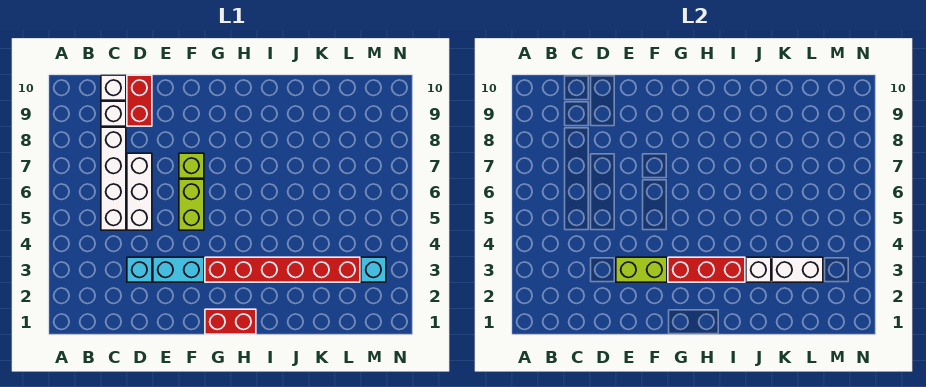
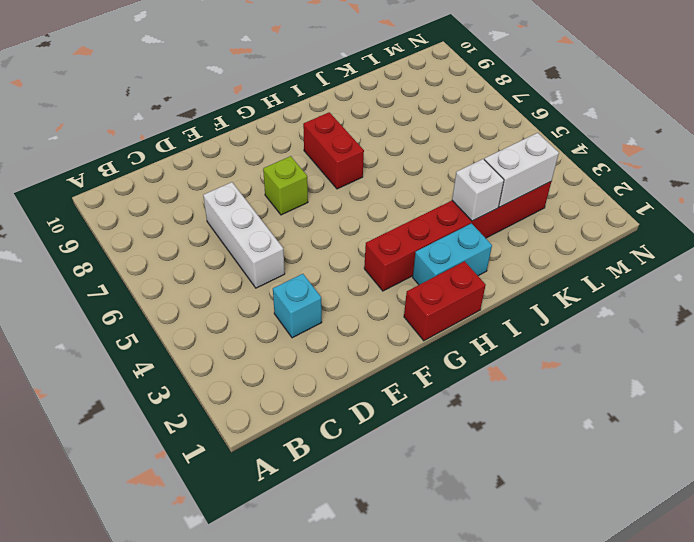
cyan brick H2:I2 level 1 -> cyan brick E3:F3 level 1
red brick H7:H8 level 1 -> red brick D9:D10 level 1
none -> white brick C5:C8 level 1
none -> white brick C9 level 1
none -> white brick C10 level 1

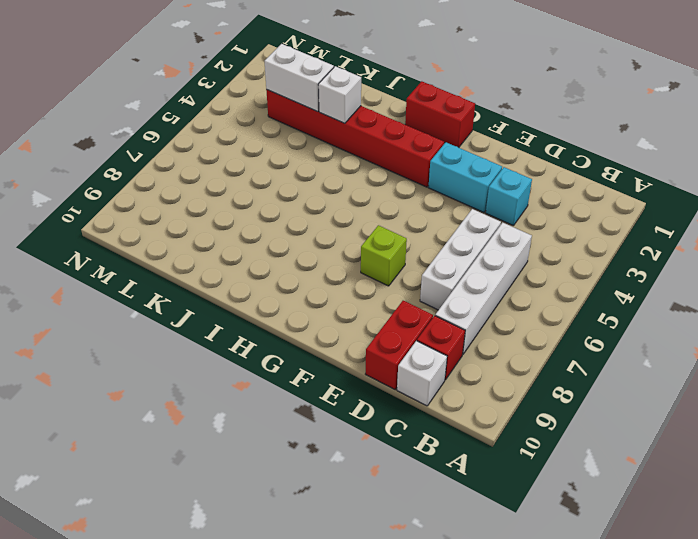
red brick C9 level 1 -> white brick C9 level 1
none -> lime brick F5:F6 level 1
none -> cyan brick M3 level 1
none -> lime brick E3:F3 level 2

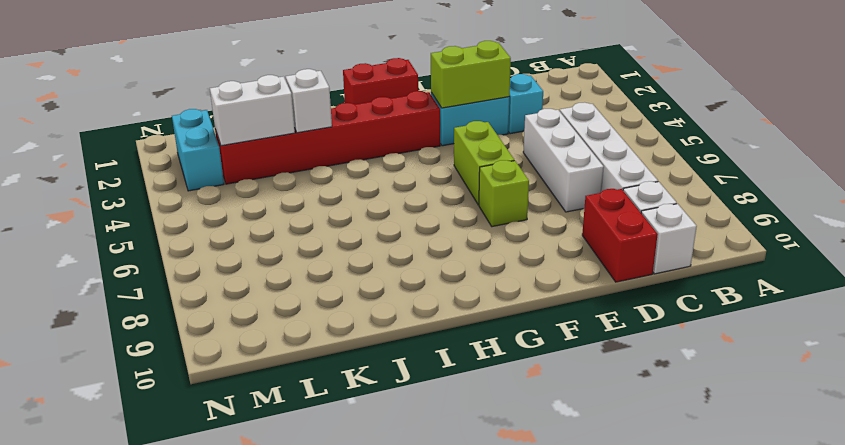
cyan brick M2:M3 level 1 -> cyan brick M3 level 1
none -> red brick G3:I3 level 2

